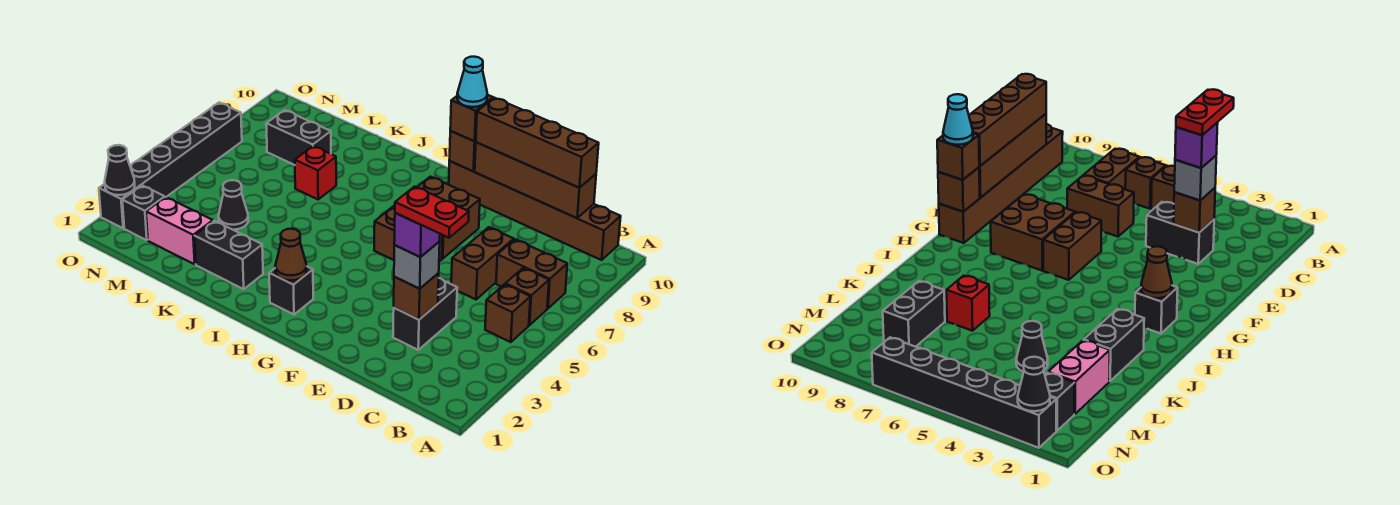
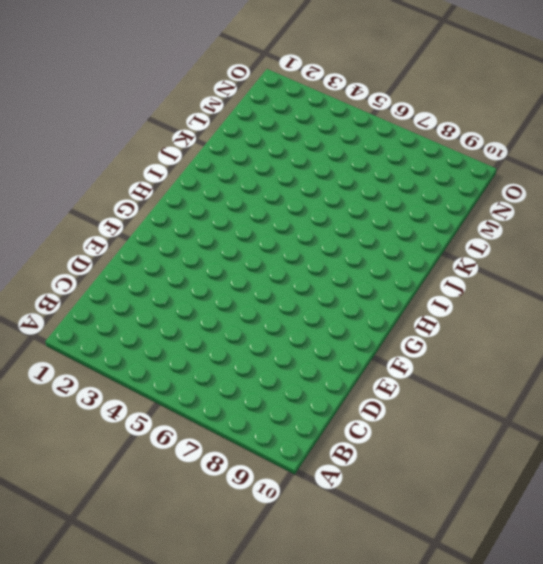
none -> brown brick B5 level 1
none -> brown brick B6 level 1
none -> brown brick B7:C7 level 1

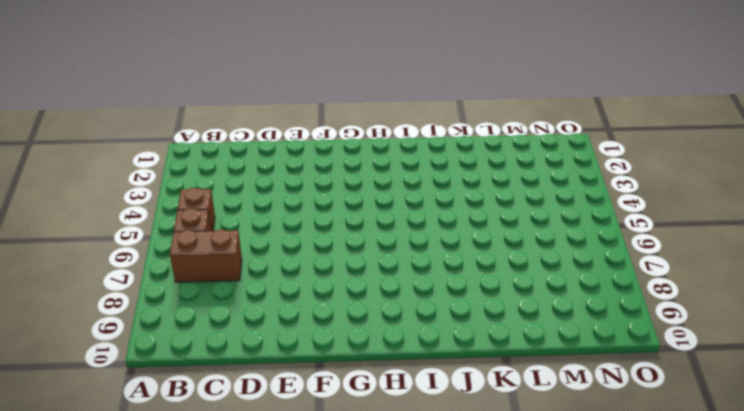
none -> brown brick B10:G10 level 1
none -> black brick D3:D4 level 1
none -> brown brick D6:D7 level 1

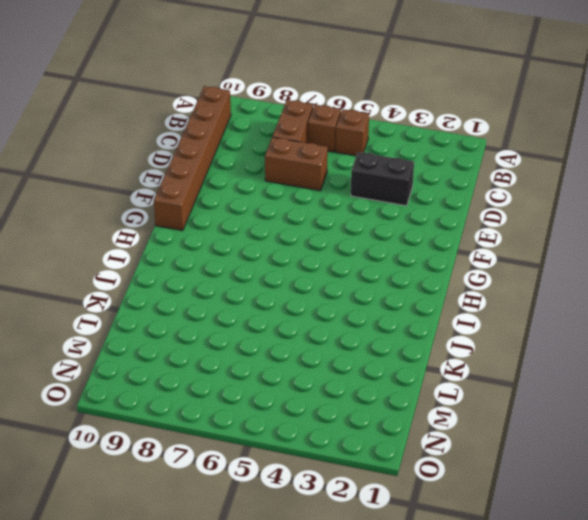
none -> brown brick F6:G6 level 1
none -> brown brick F7:G8 level 1
none -> black brick H2 level 1

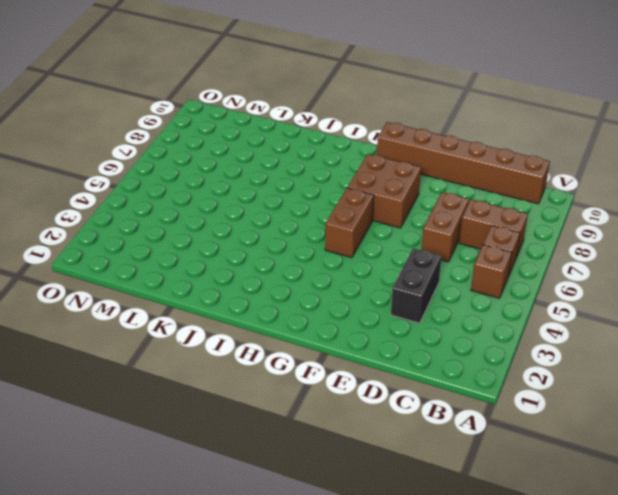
brown brick G5:G6 level 1 -> brown brick F6:G6 level 1
none -> black brick H2 level 1
none -> black brick J2:K2 level 1
none -> red brick K7 level 1

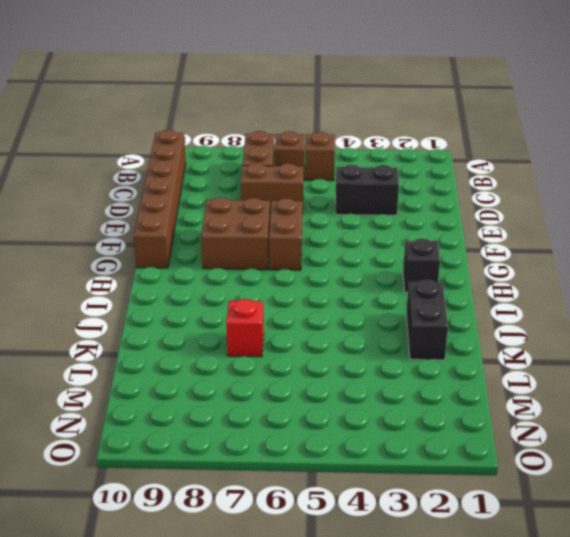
none -> pink brick L2:M2 level 1
none -> black cone L4 level 1
none -> black brick L8:M8 level 1

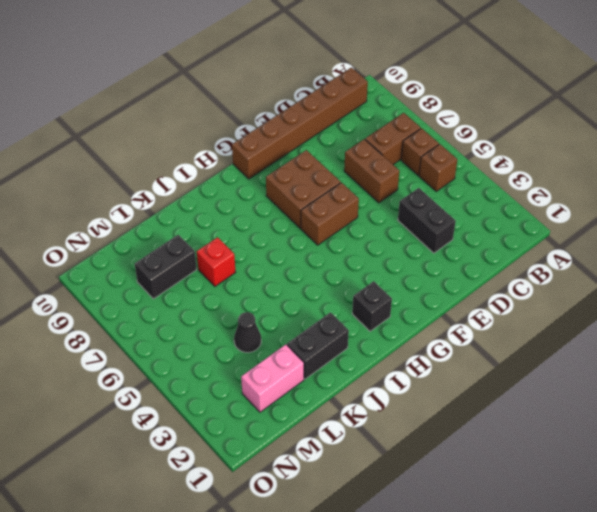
none -> black brick N2 level 1
none -> black brick O2:O7 level 1
none -> brown brick C10:F10 level 2

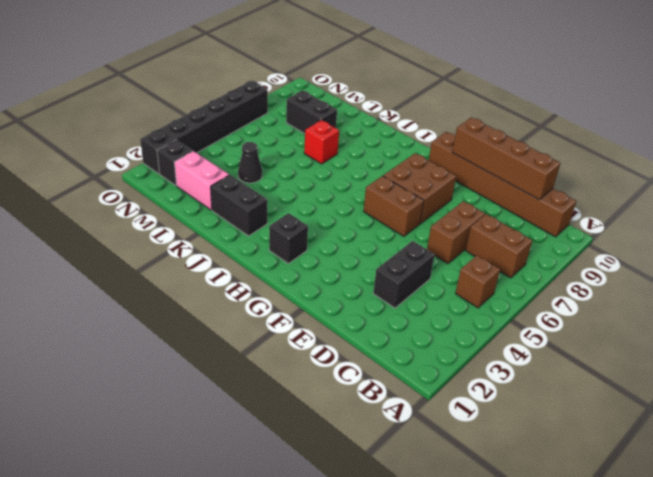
none -> brown brick B6 level 1
none -> brown brick D3 level 2
none -> brown brick G10 level 2

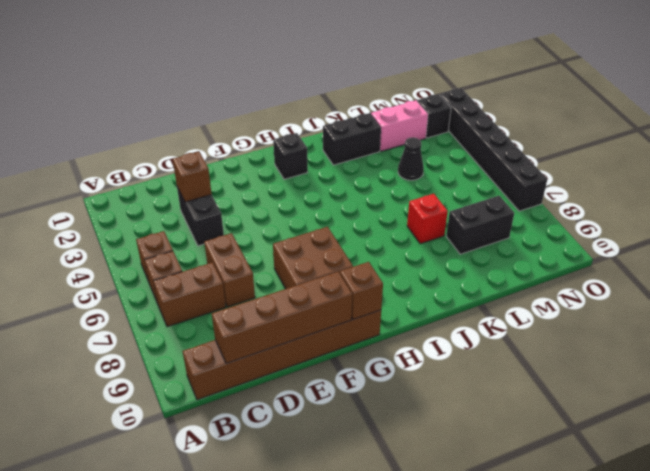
none -> brown brick F6:G6 level 1
none -> brown cone H2 level 2
none -> black cone O2 level 2

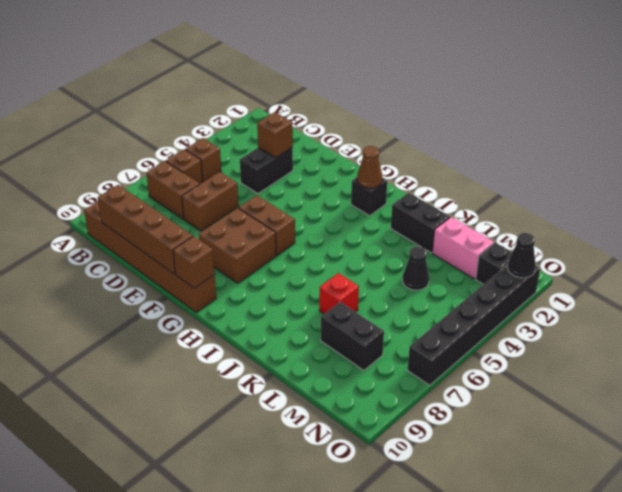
none -> brown brick C10:F10 level 3
none -> grey brick D3 level 3
none -> brown brick G10 level 3

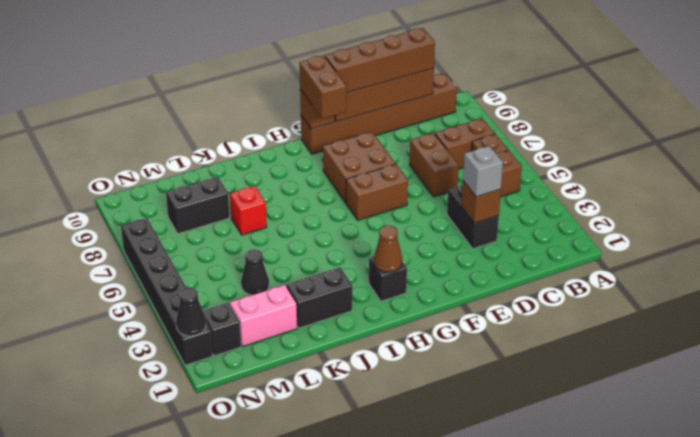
brown brick G9:G10 level 3 -> brown brick G10 level 3
none -> purple brick D3 level 4
none -> cyan cone G10 level 4
none -> red plate C3:D3 level 5

